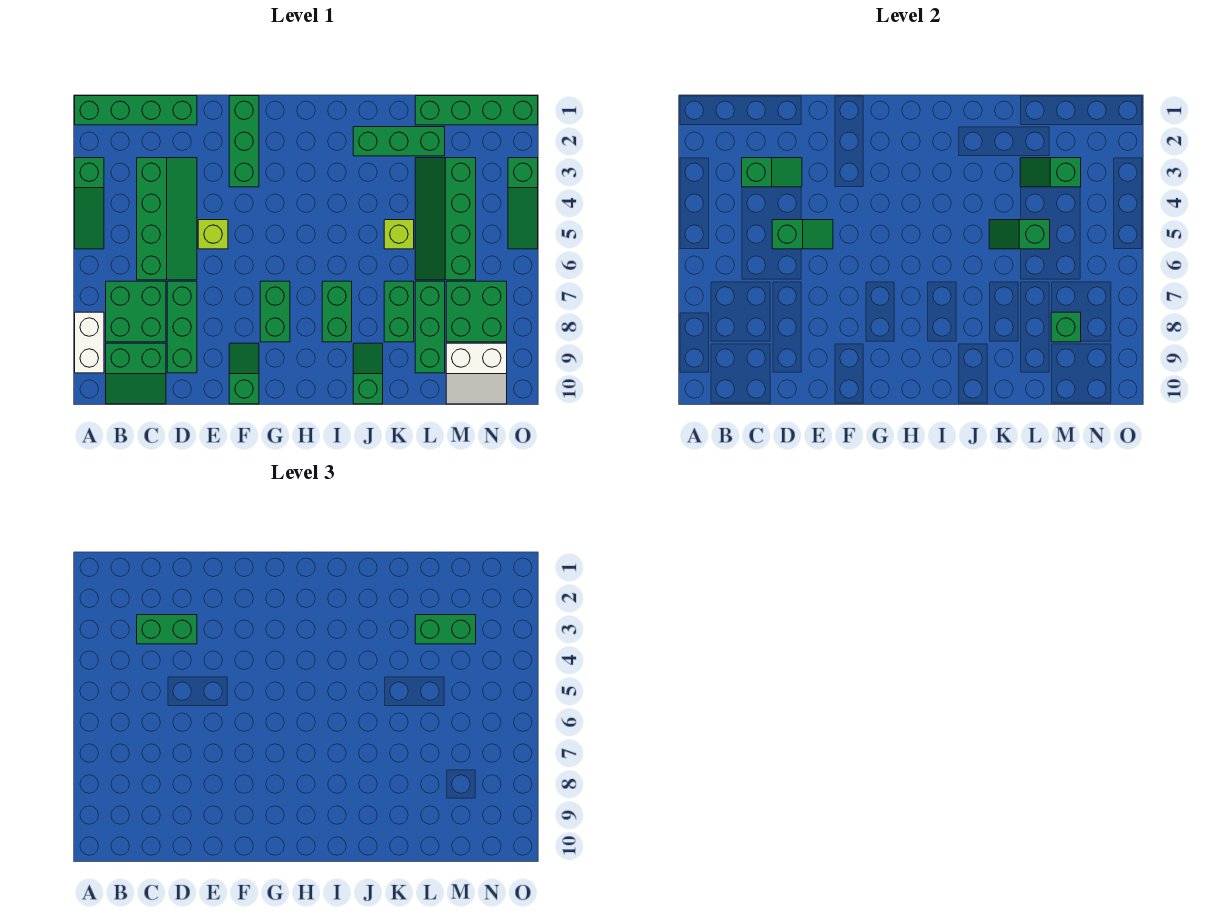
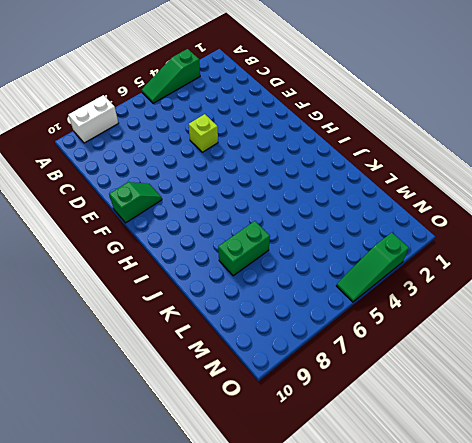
none -> green brick A1:D1 level 1
none -> green brick B7:C8 level 1
none -> green slope B9:C10 level 1 top 9

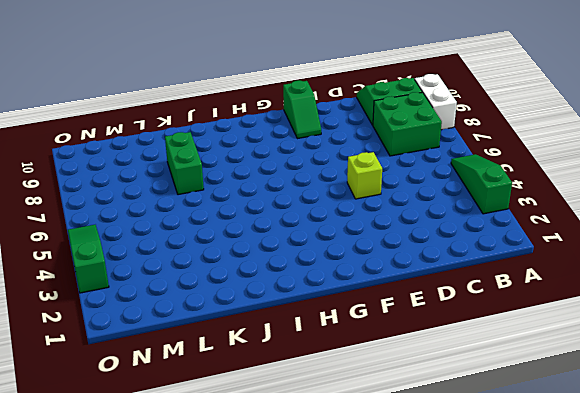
none -> green brick A1:D1 level 1
none -> green slope C3:D6 level 1 top C
none -> green brick D7:D9 level 1

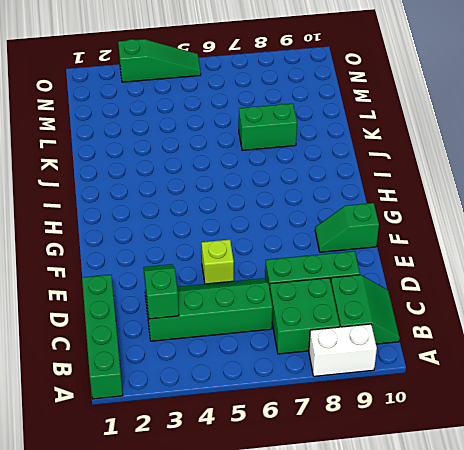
none -> green slope A3:A5 level 1 top 3
none -> green brick F1:F3 level 1
none -> green brick G7:G8 level 1

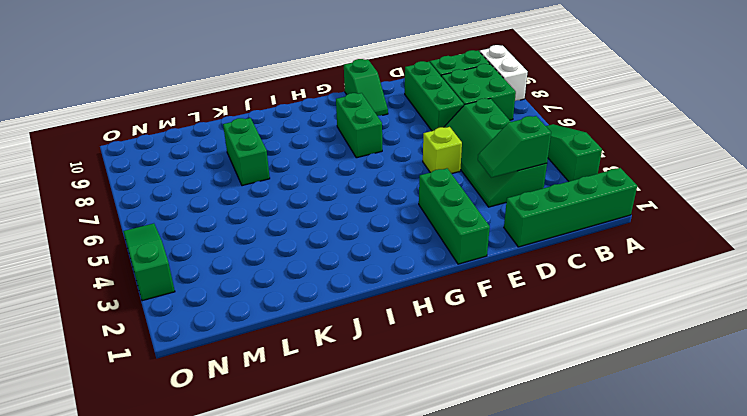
none -> green brick I7:I8 level 1
none -> green brick J2:L2 level 1
none -> green slope J9:J10 level 1 top 10

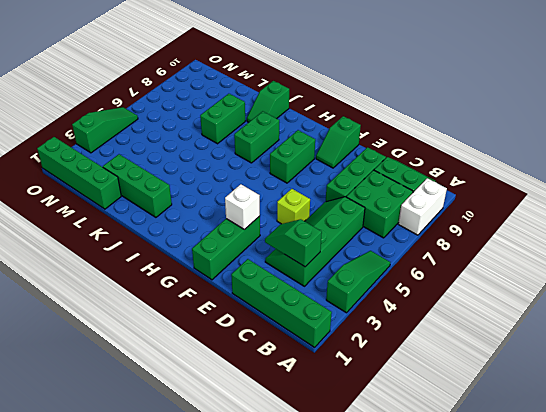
white brick F3 level 2 -> none
none -> lime brick K5 level 1
none -> green slope L3:M6 level 1 top M
none -> green brick L7:L9 level 1

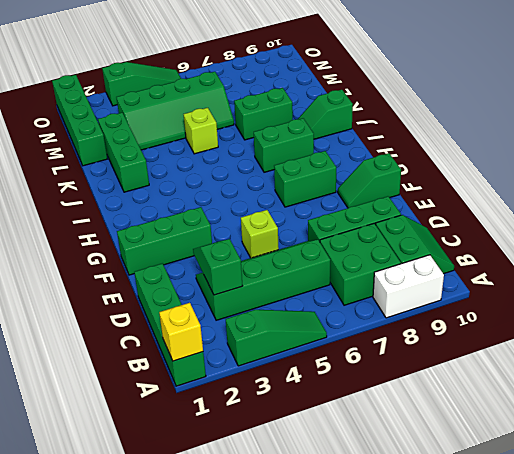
yellow brick A1 level 2 -> none
none -> green brick L7:L9 level 1
none -> green brick M7:N8 level 1
none -> white slope M9:N10 level 1 top 9

